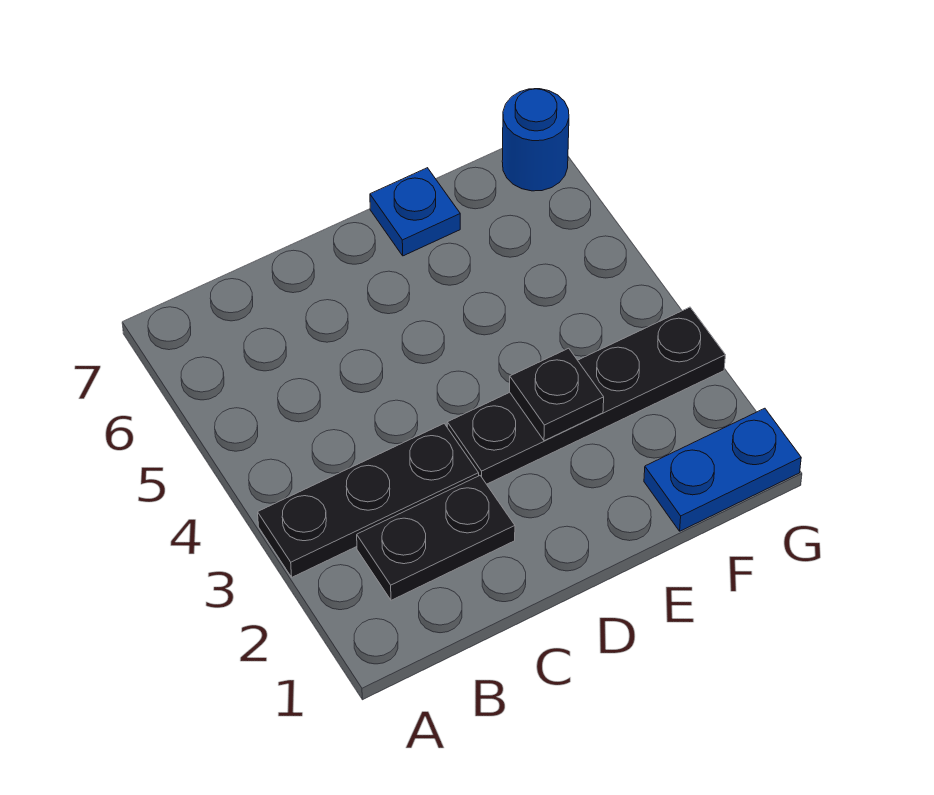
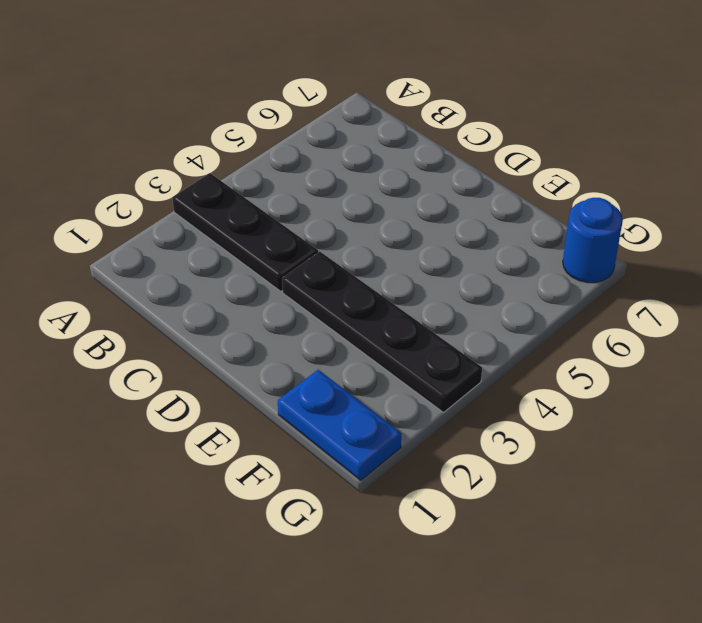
none -> black plate B2:C2 level 1
none -> blue plate E7 level 1

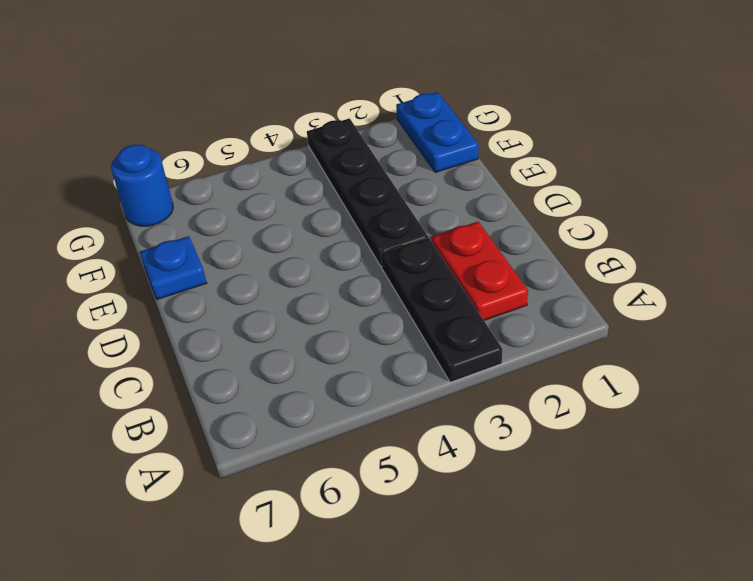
red plate B2:C2 level 1 -> black plate B2:C2 level 1
none -> black plate E3 level 2

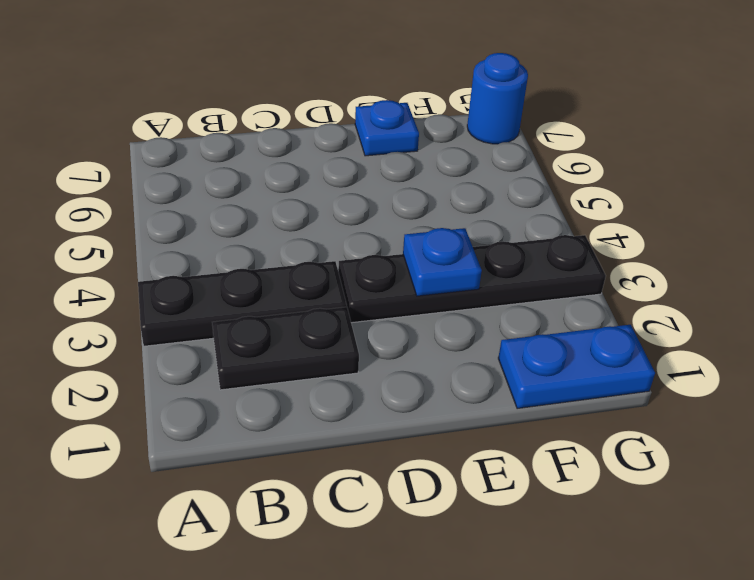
blue plate E3 level 2 -> black plate E3 level 2

